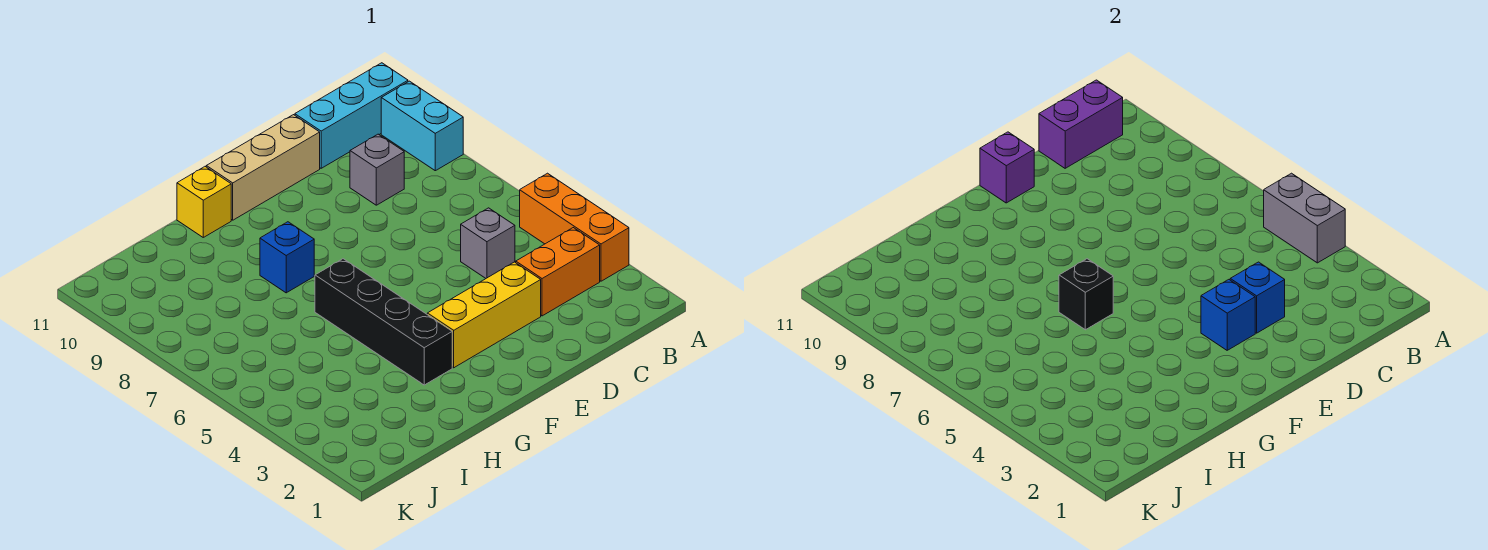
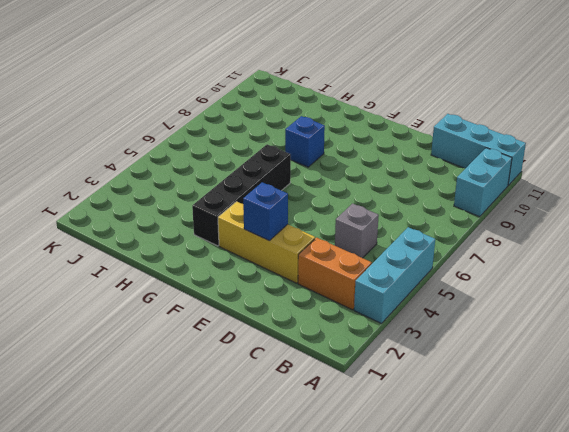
cyan brick A3:A5 level 1 -> orange brick A3:A5 level 1
none -> grey brick C9 level 1
none -> tan brick D11:F11 level 1
none -> yellow brick G11 level 1

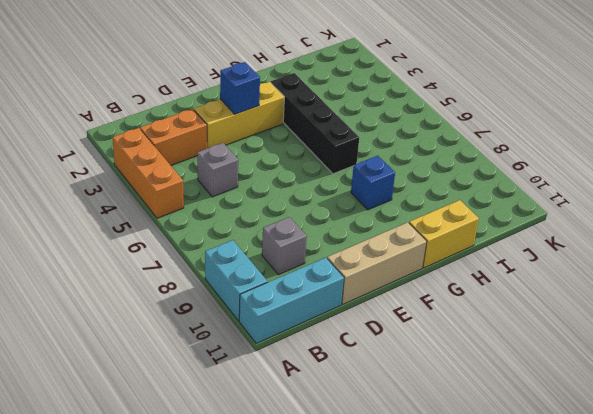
yellow brick G11:H11 level 1 -> yellow brick G11 level 1
none -> grey brick A4:A5 level 2
none -> purple brick B11:C11 level 2
none -> blue brick D3 level 2

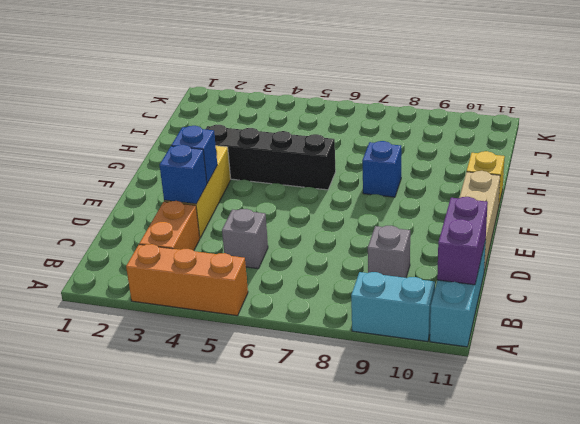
none -> grey brick A4:A5 level 2
none -> purple brick E11 level 2
none -> black brick G6 level 2

